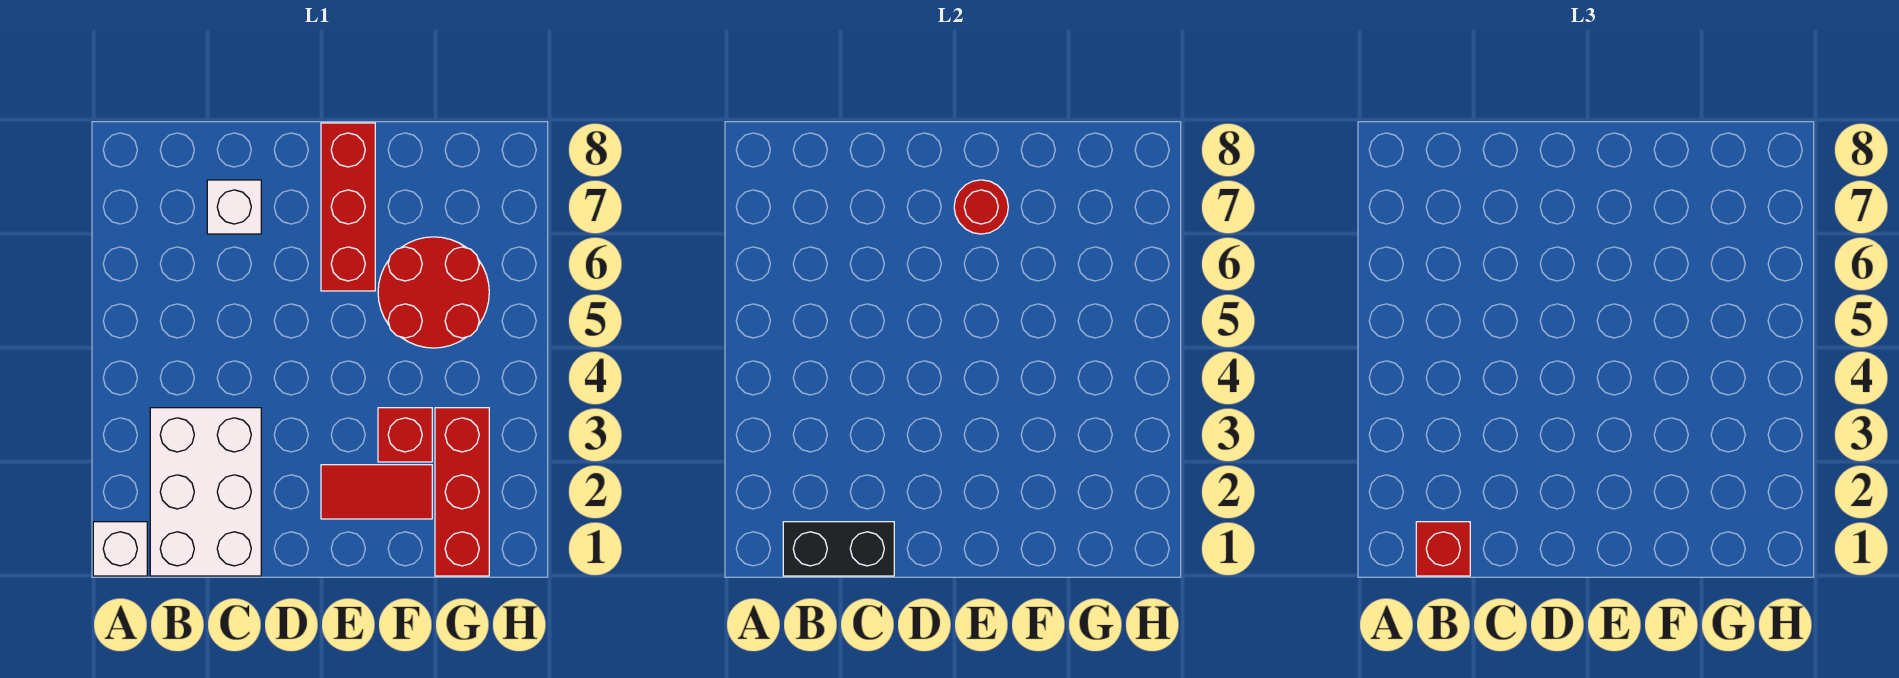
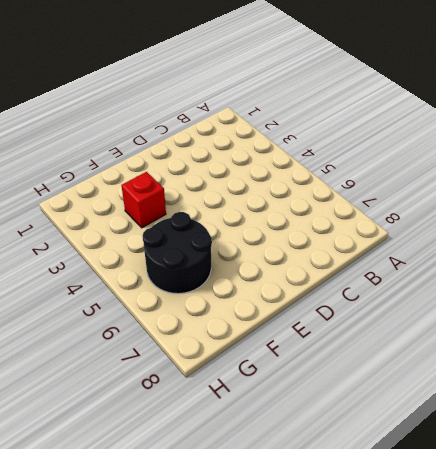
black round brick F5:G6 level 1 -> red round brick F5:G6 level 1
none -> white brick A1 level 1
none -> white brick B1:C3 level 1

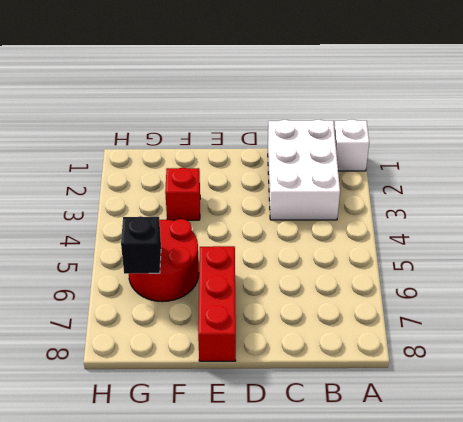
black brick G6 level 2 -> none
none -> white brick C7 level 1
none -> red tile E2:F2 level 1

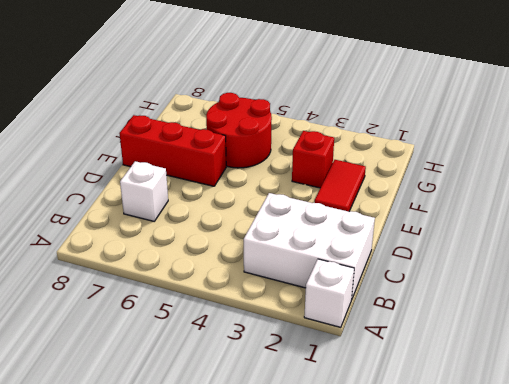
none -> red brick G1:G3 level 1
none -> black brick B1:C1 level 2

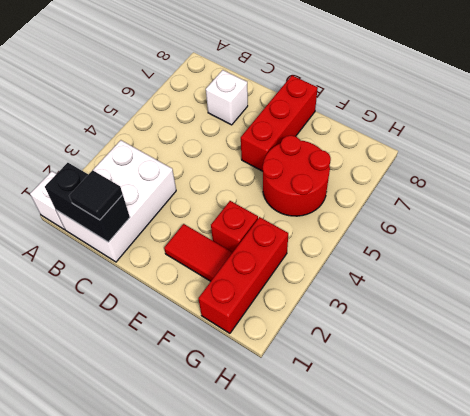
black tile C1 level 3 -> none
none -> red round brick E7 level 2
none -> red brick B1 level 3

